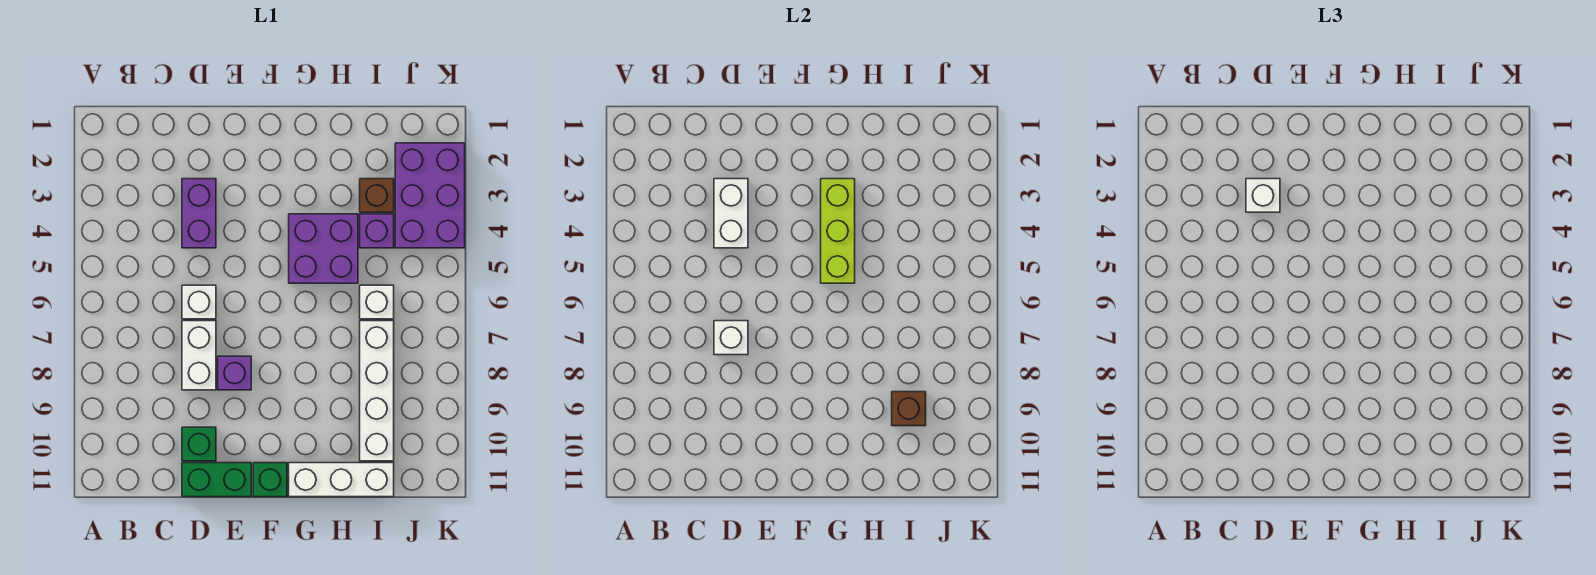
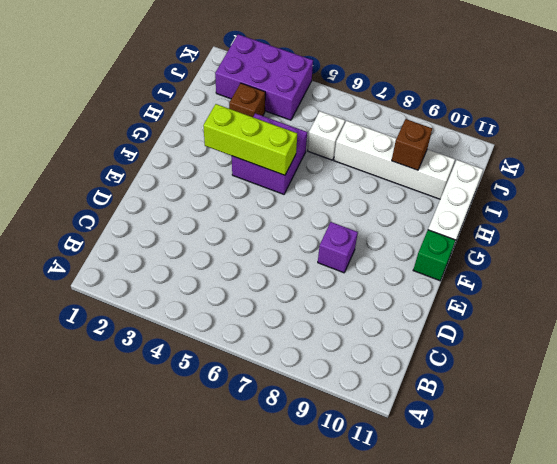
none -> purple brick D3:D4 level 1
none -> white brick D6 level 1
none -> white brick D7:D8 level 1

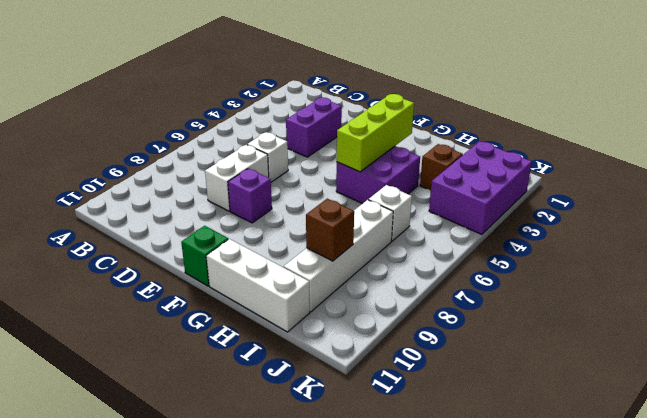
none -> green brick D10 level 1
none -> green brick D11:E11 level 1
none -> purple brick I4 level 1

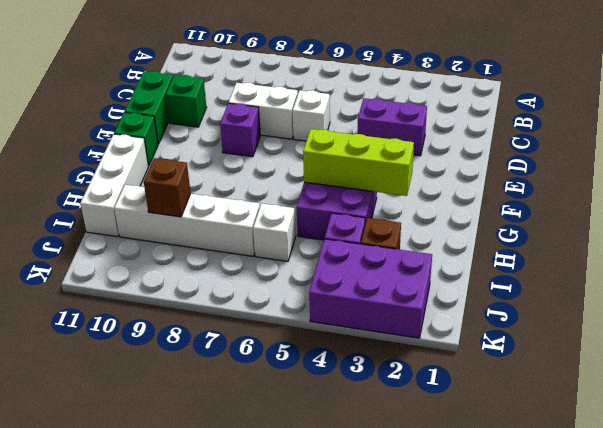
none -> white brick D3:D4 level 2
none -> white brick D7 level 2
none -> white brick D3 level 3

